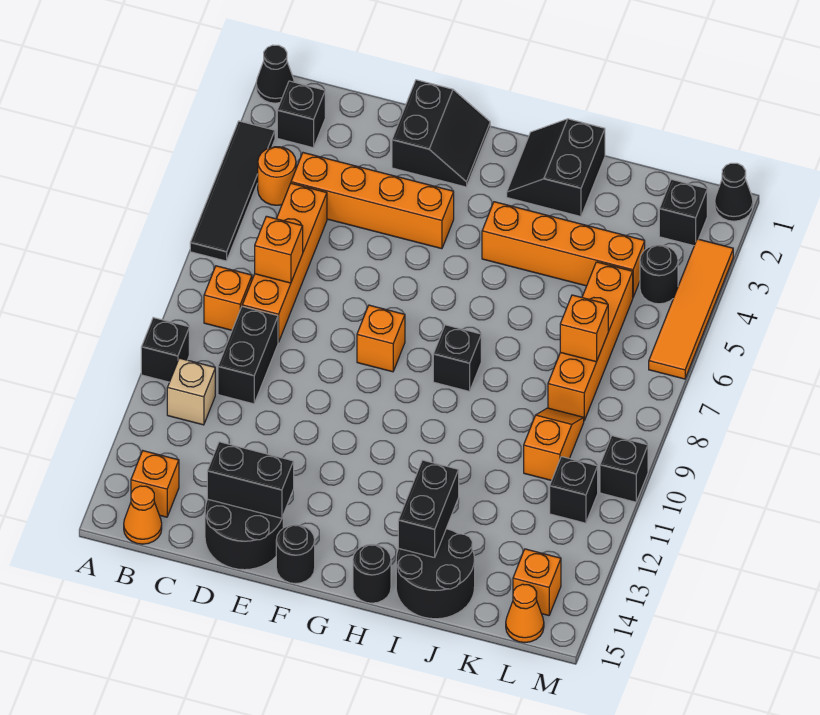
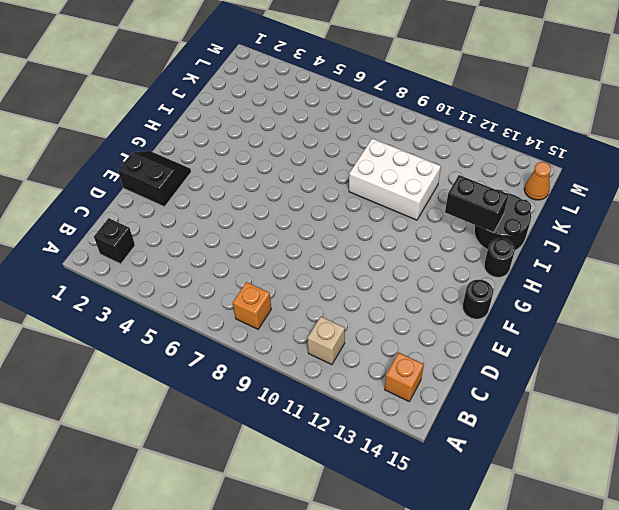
white brick I9:J11 level 1 -> none
none -> black cone A1 level 1
none -> black tile A3:A6 level 1
none -> black brick A10 level 1
none -> orange round brick B4 level 1

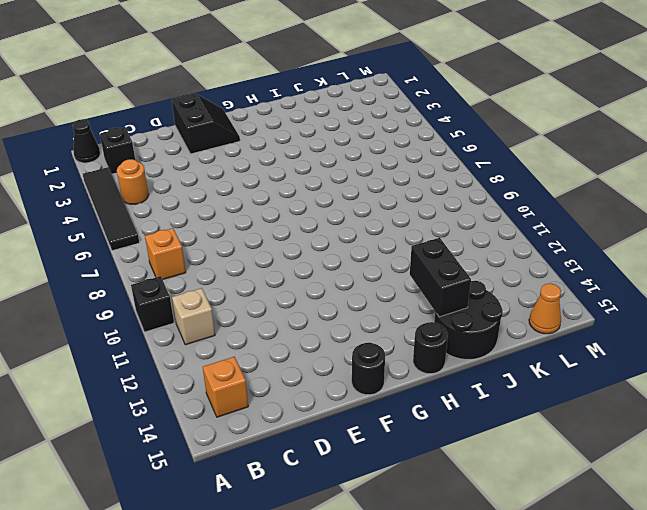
none -> orange cone B15 level 1
none -> orange brick C4:F4 level 1
none -> orange brick C5:C8 level 1
none -> black brick C9:C10 level 1

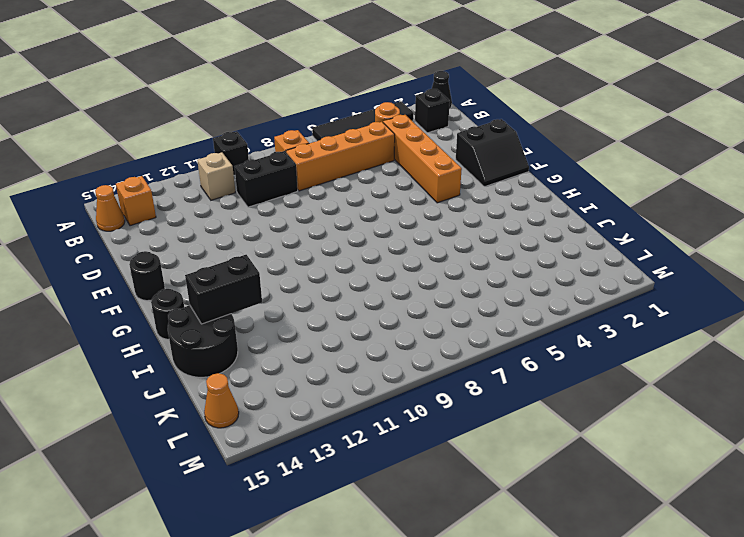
none -> black round brick D14:E15 level 1
none -> orange brick F8 level 1
none -> black slope H1:I2 level 1 top I
none -> orange brick H4:K4 level 1

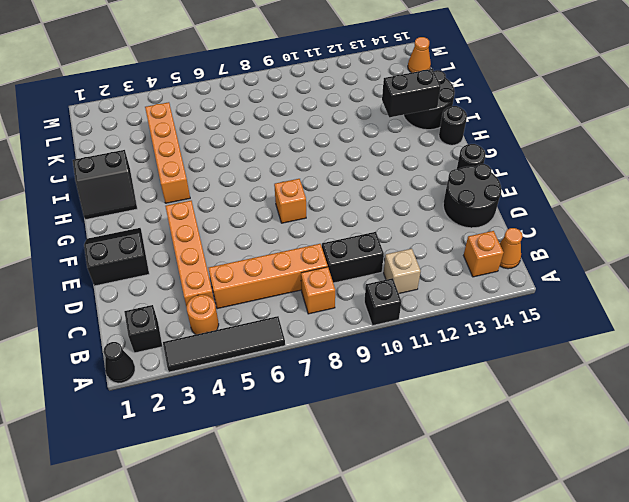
none -> black brick H8 level 1
none -> orange brick K5:K8 level 1
none -> orange slope K9:K10 level 1 top 10
none -> black brick L2 level 1

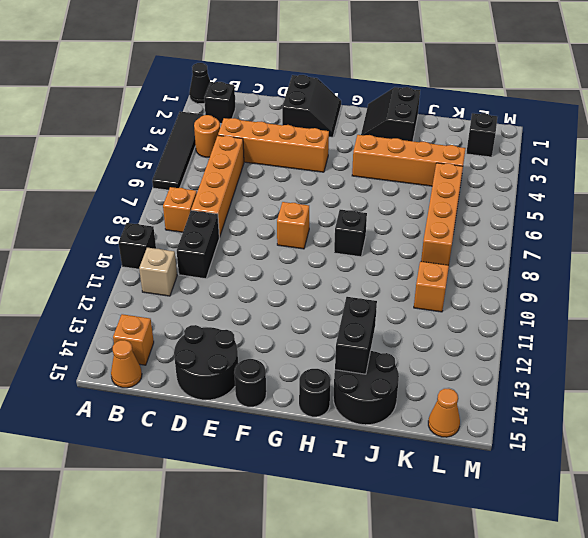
none -> black round brick L4 level 1
none -> black brick L11 level 1
none -> orange brick L14 level 1
none -> black cone M1 level 1

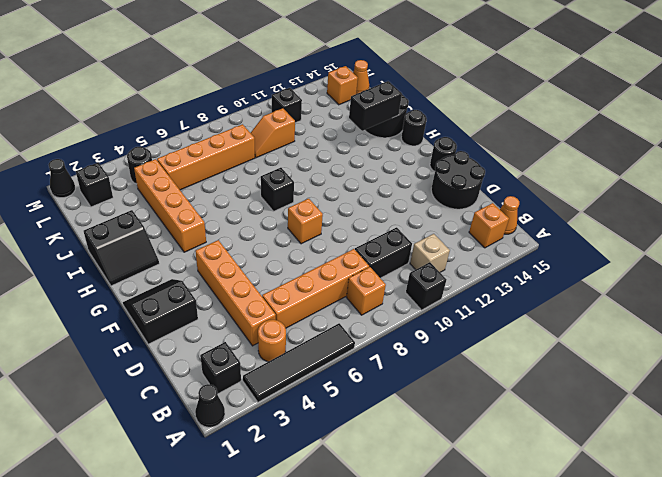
none -> orange tile M3:M6 level 1
none -> black brick M10 level 1
none -> orange brick C7 level 2
none -> black brick D14:E14 level 2

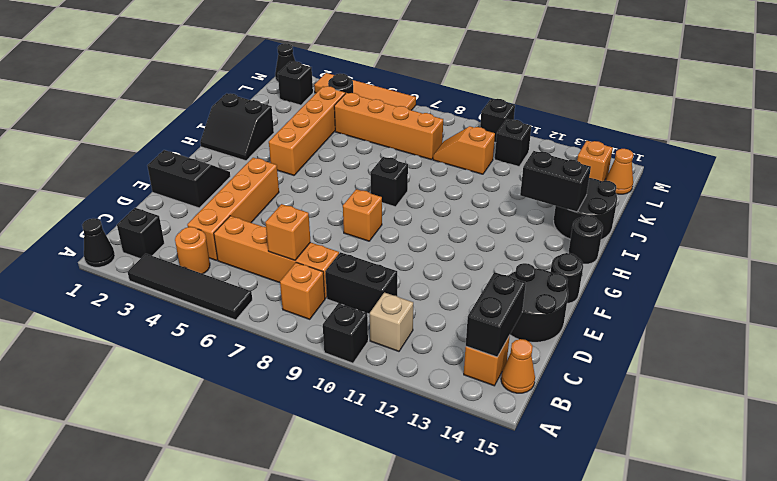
black brick B14:C14 level 2 -> black brick D14:E14 level 2
none -> orange brick K7 level 2

